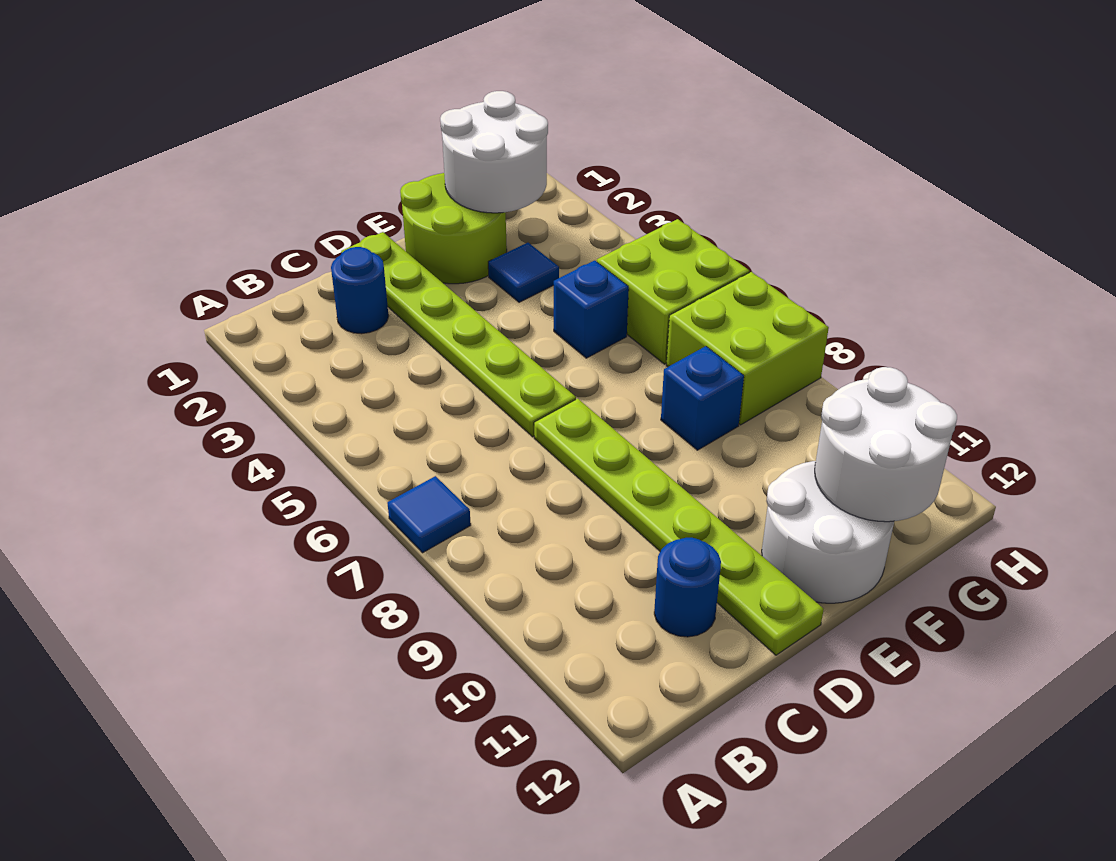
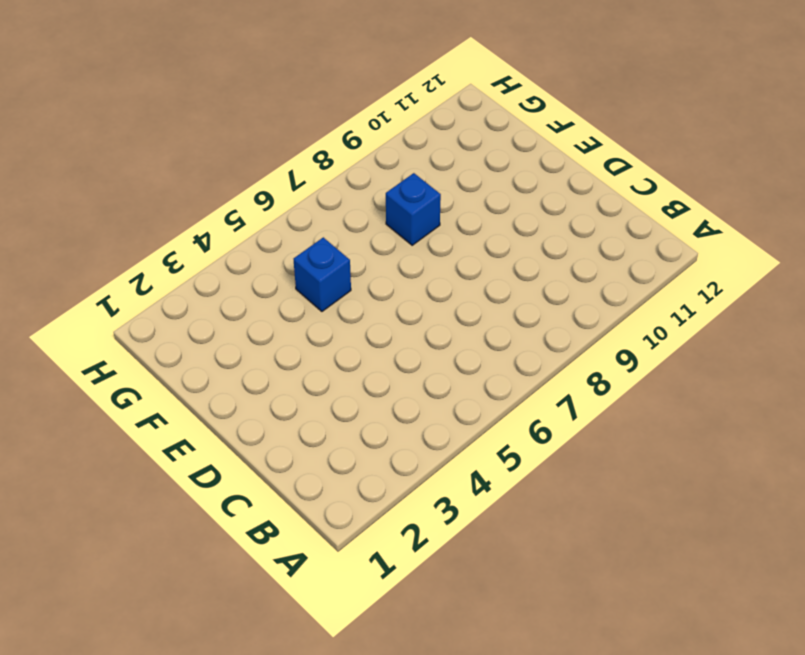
none -> blue tile A7 level 1
none -> blue round brick C2 level 1
none -> blue round brick C11 level 1

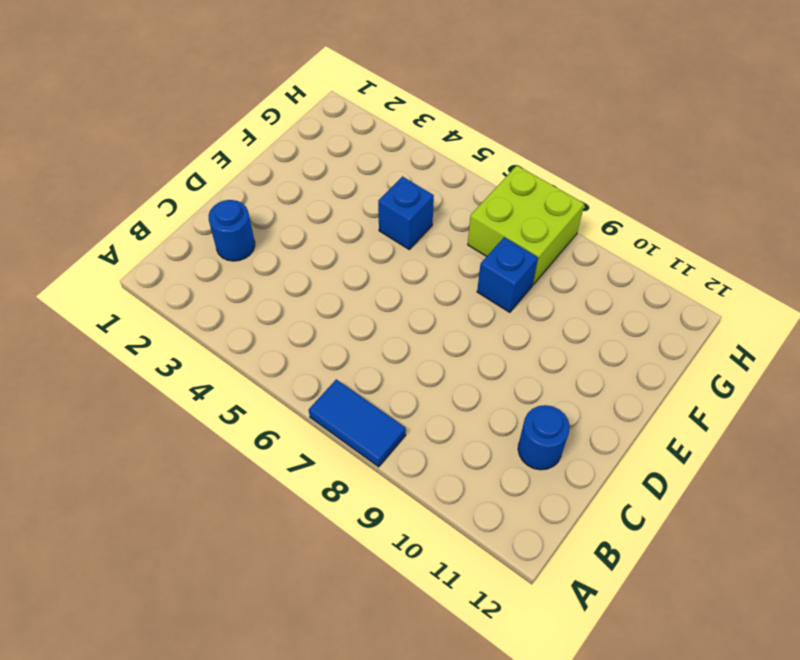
blue tile A7:A8 level 1 -> blue tile A7 level 1
none -> lime plate D1:D6 level 1
none -> lime plate D7:D12 level 1
none -> lime round brick E1:F2 level 1

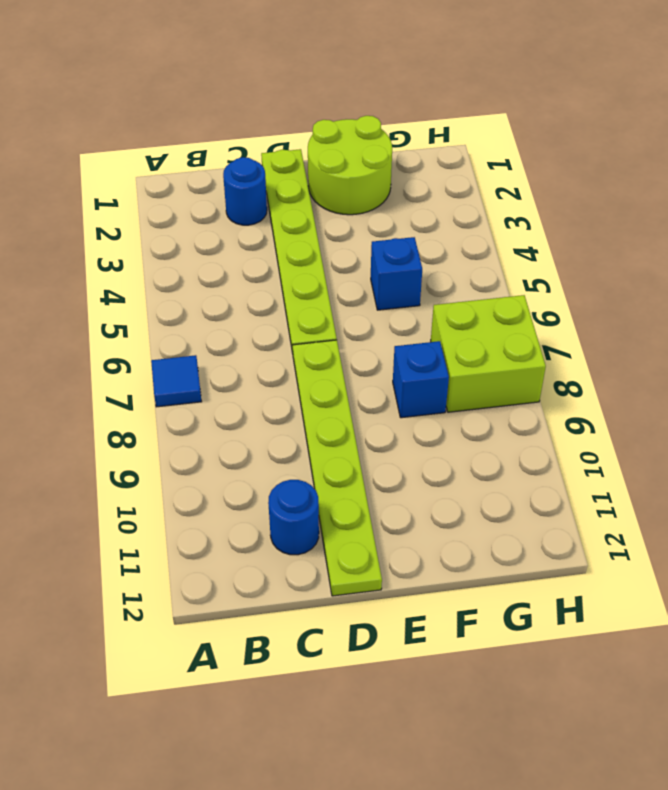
none -> white round brick E11:F12 level 1
none -> blue tile F3 level 1
none -> lime brick G5:H6 level 1

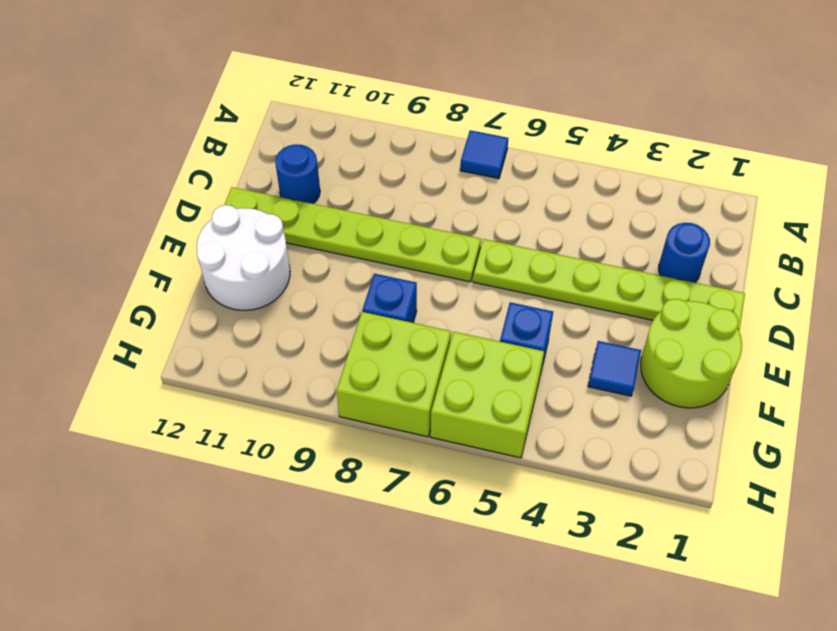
none -> white round brick F1:G2 level 2
none -> white round brick F11:G12 level 2

